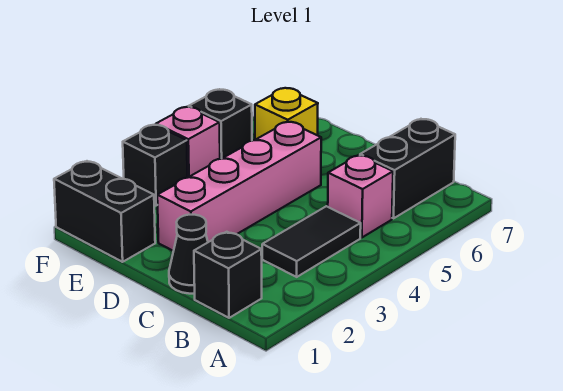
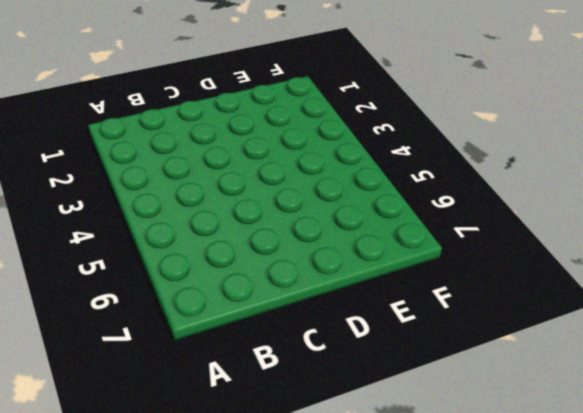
none -> black brick B1 level 1
none -> black tile B3:B4 level 1

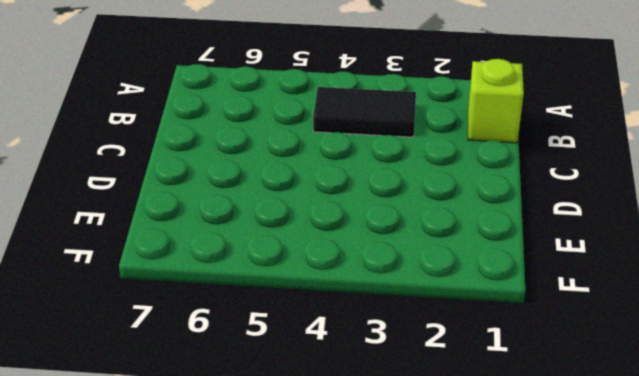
lime brick B1 level 1 -> black brick B1 level 1
none -> pink brick B5 level 1
none -> black brick B6:B7 level 1

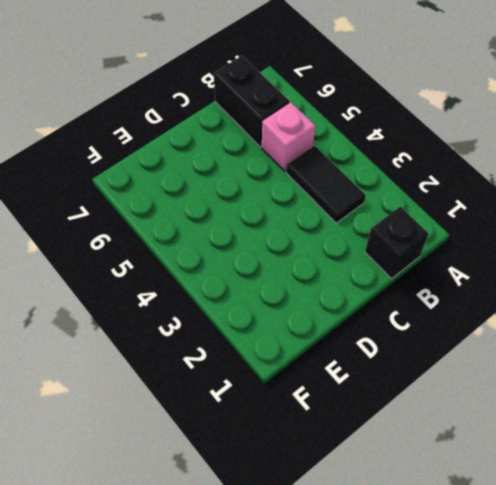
none -> black cone C1 level 1
none -> pink brick D2:D5 level 1

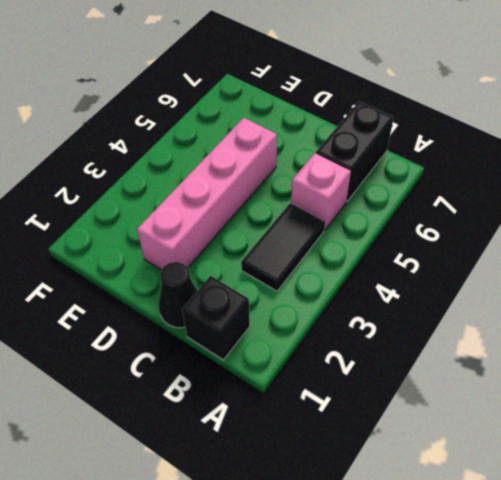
none -> black brick E1:F1 level 1
none -> yellow brick E6 level 1

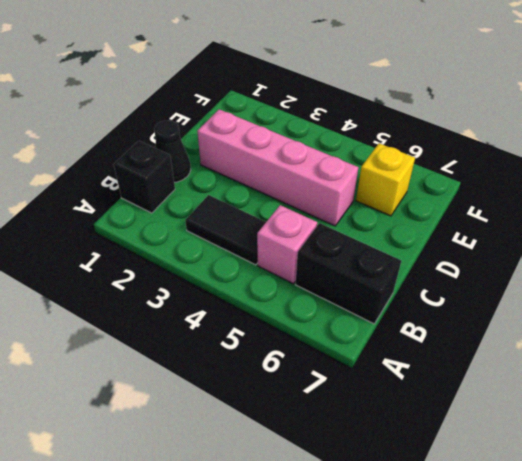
none -> black brick E1:F1 level 1
none -> black brick F3 level 1

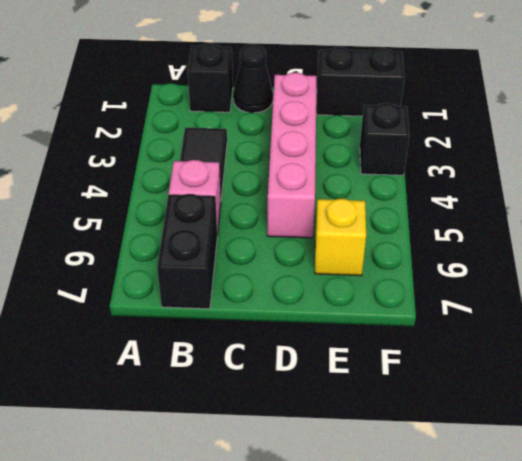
none -> pink brick F4 level 1
none -> black brick F5 level 1

